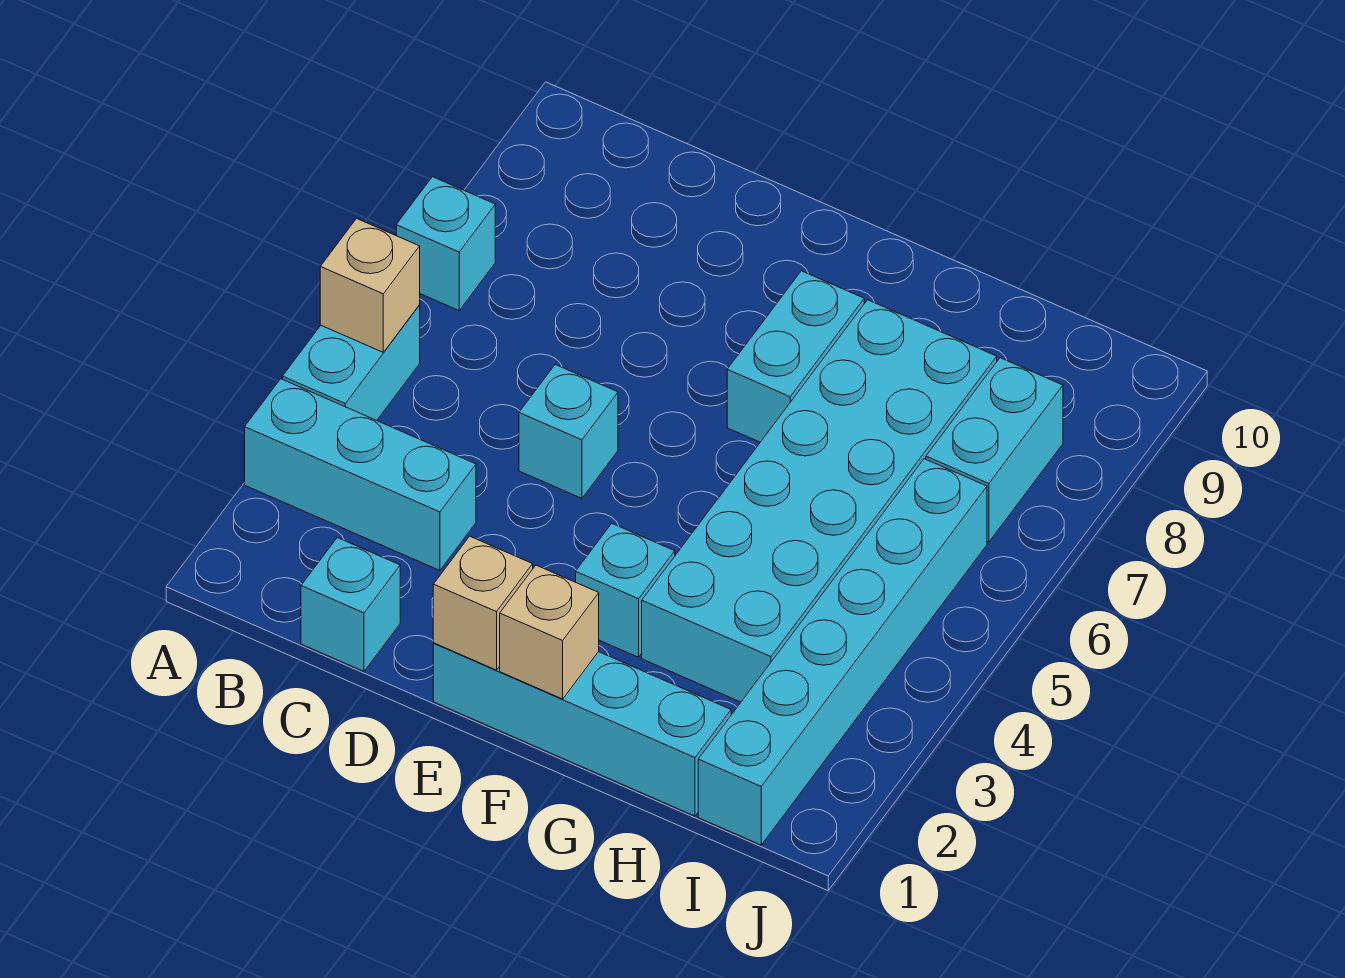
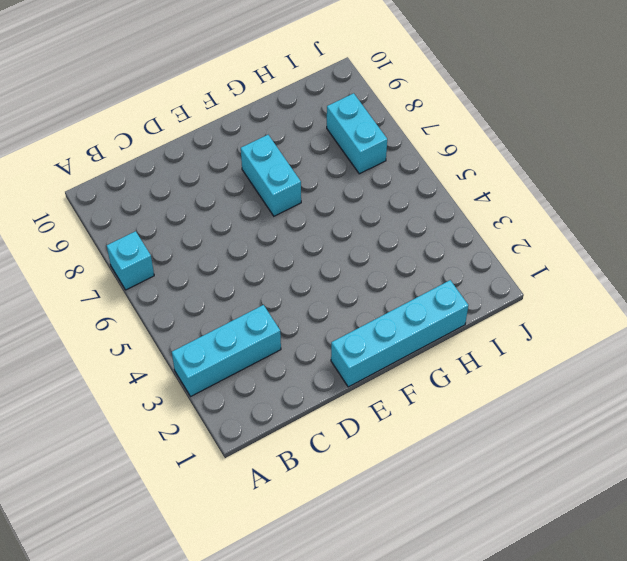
none -> cyan brick A4:A5 level 1
none -> cyan brick C1 level 1
none -> cyan brick D5 level 1

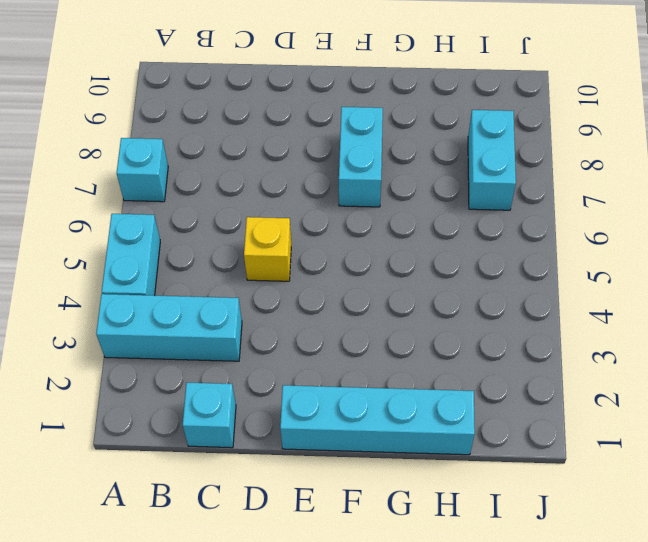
yellow brick D5 level 1 -> cyan brick D5 level 1
none -> cyan brick F3 level 1
none -> cyan brick G3:H8 level 1
none -> cyan brick I1:I6 level 1

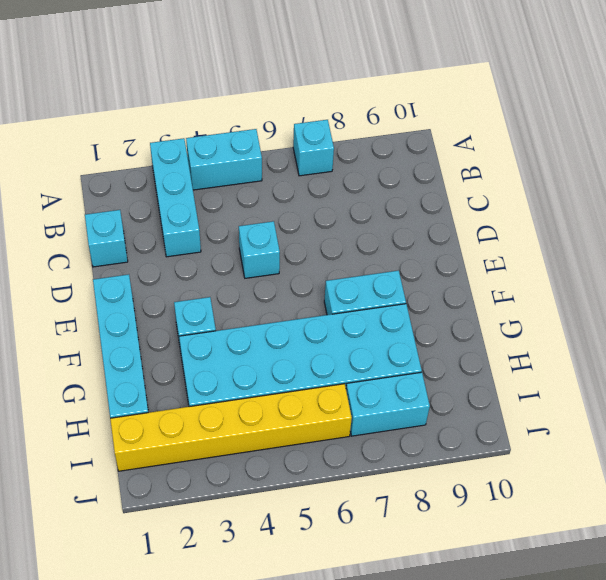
yellow brick I1:I6 level 1 -> cyan brick I1:I6 level 1
none -> tan brick A5 level 2
none -> tan brick E1 level 2
none -> tan brick F1 level 2

